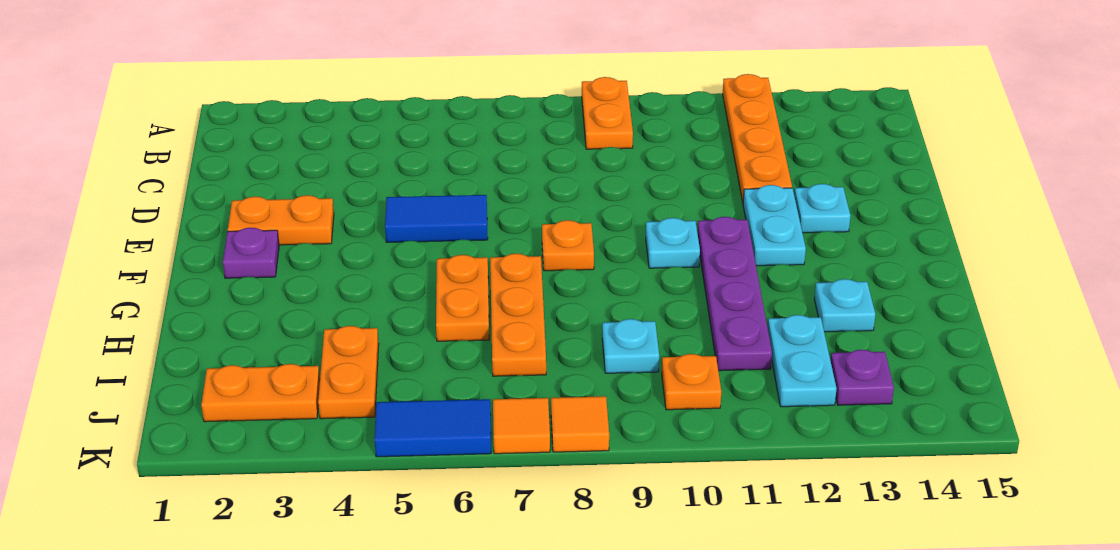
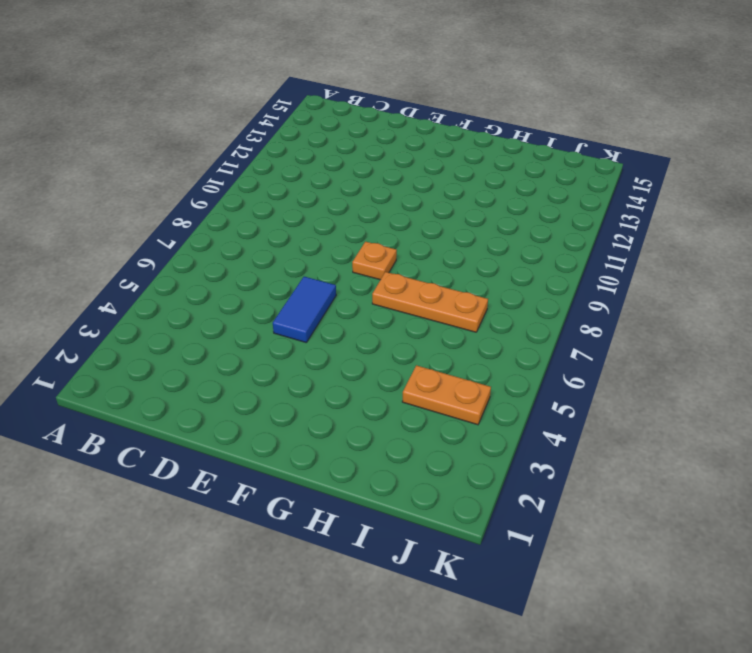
none -> orange plate A9:B9 level 1
none -> orange plate A12:D12 level 1
none -> orange plate E2:E3 level 1

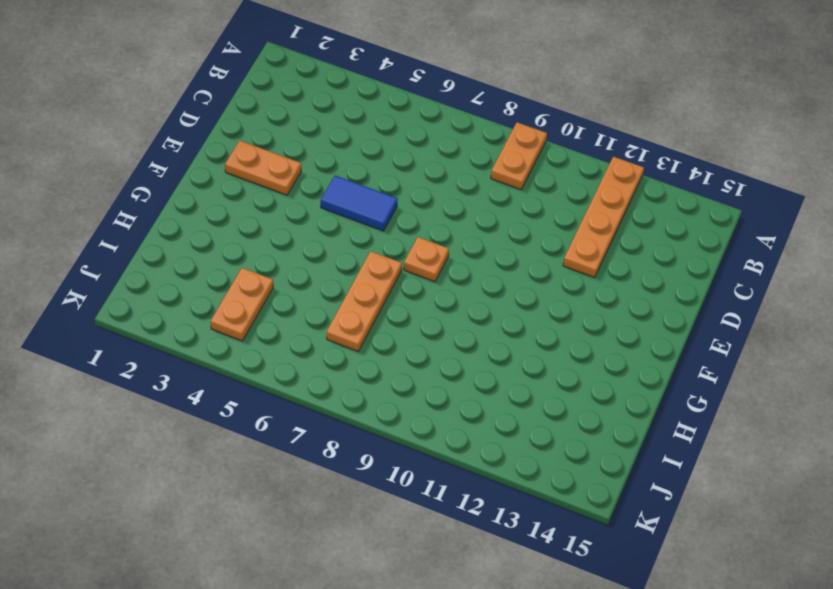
none -> cyan plate E12:F12 level 1
none -> cyan plate E13 level 1
none -> purple plate F2 level 1

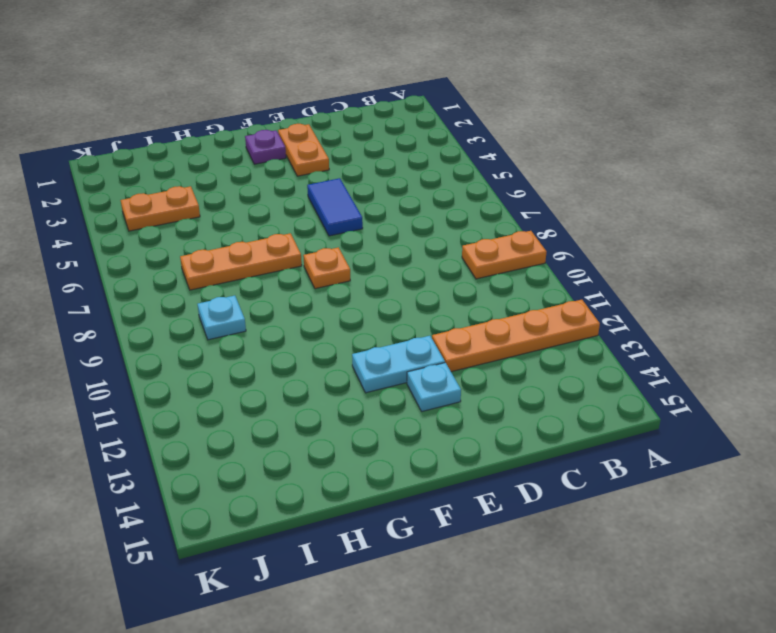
none -> cyan plate F10 level 1
none -> purple plate F11:I11 level 1
none -> orange plate G6:H6 level 1

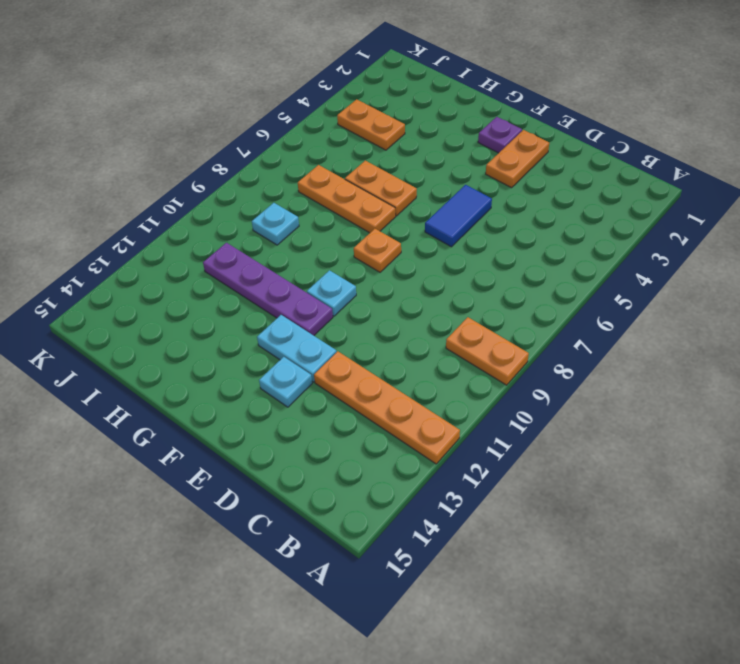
none -> cyan plate H13 level 1
none -> cyan plate I12:J12 level 1
none -> orange plate J2:J3 level 1

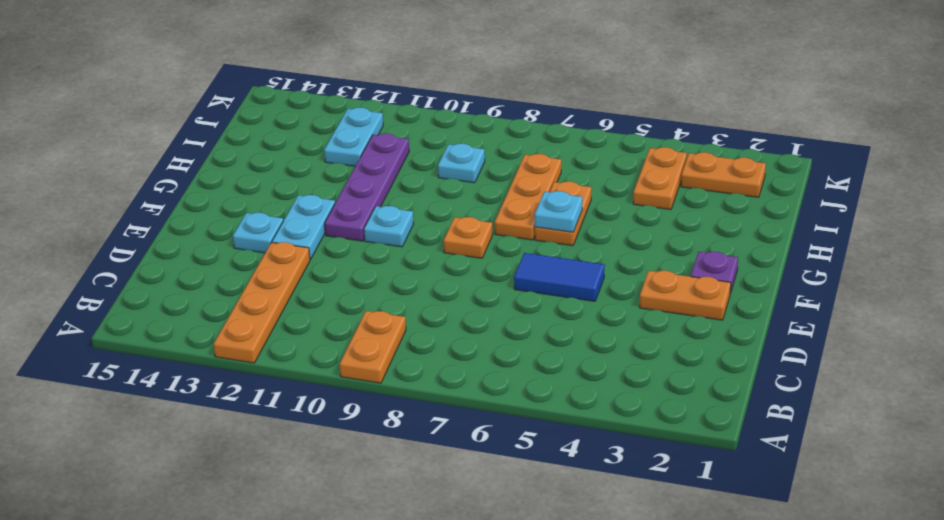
cyan plate G6 level 2 -> cyan plate H13 level 1
none -> orange plate J10 level 1
none -> purple plate J13 level 1
none -> blue tile K5:K6 level 1

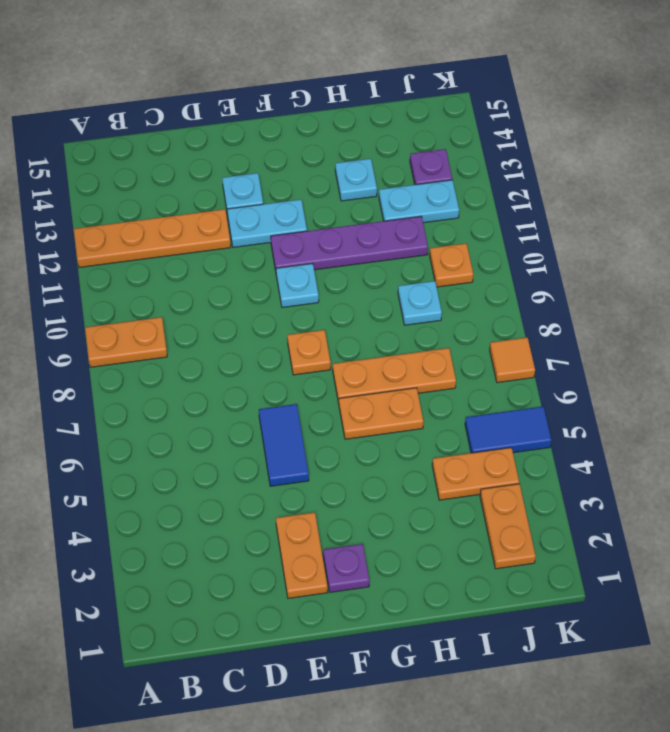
blue tile J5:K5 level 1 -> blue tile K5:K6 level 1
none -> orange tile K8 level 1

